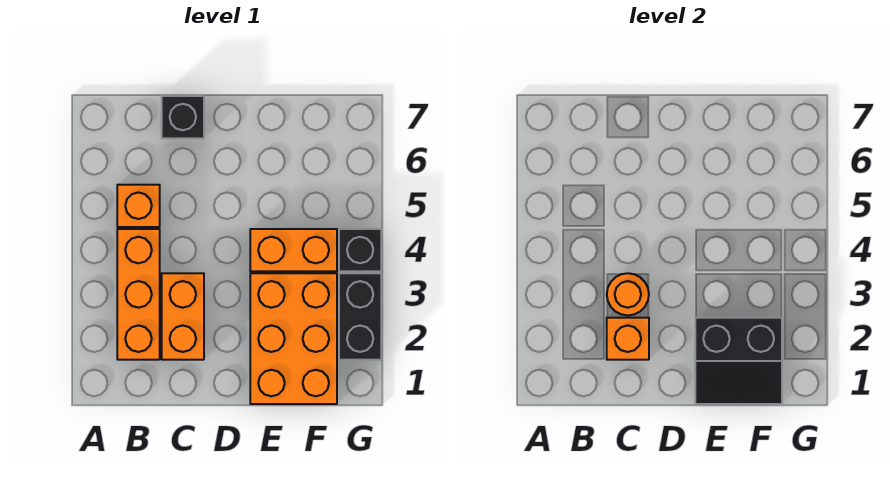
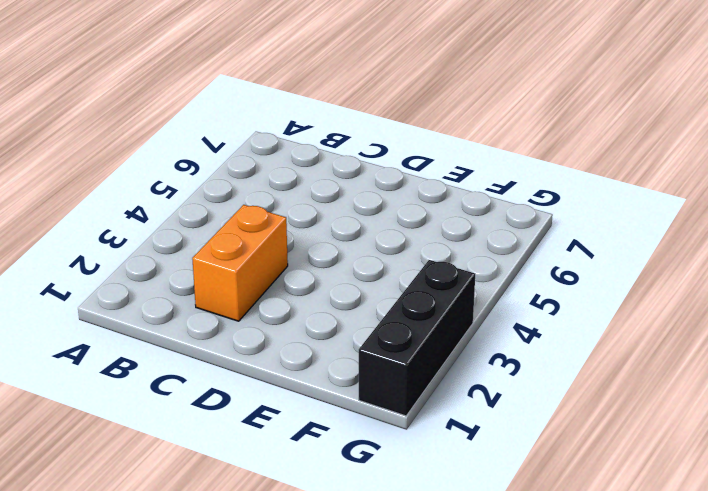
black brick G1:G3 level 1 -> black brick G2:G3 level 1
none -> orange brick B2:B4 level 1
none -> orange brick B5 level 1

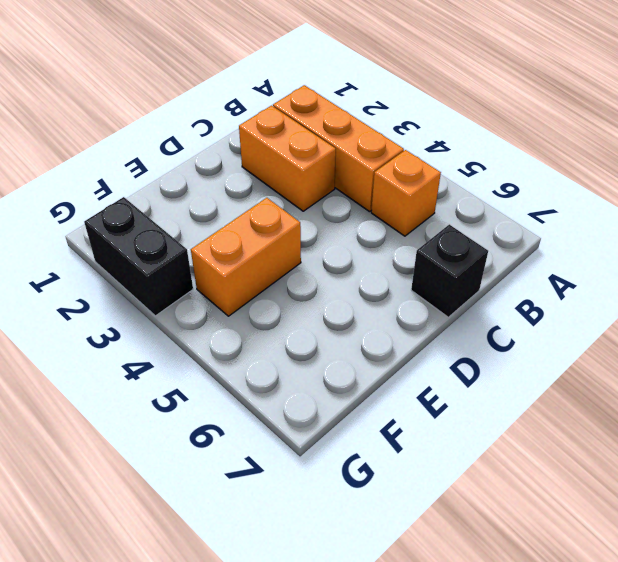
none -> orange brick E1:F3 level 1
none -> black brick G4 level 1

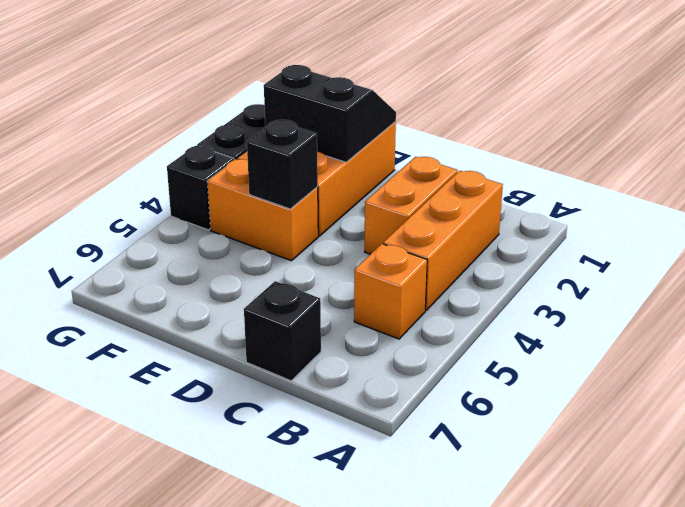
black brick E4 level 2 -> none
none -> orange brick C2 level 2
none -> orange round brick C3 level 2

